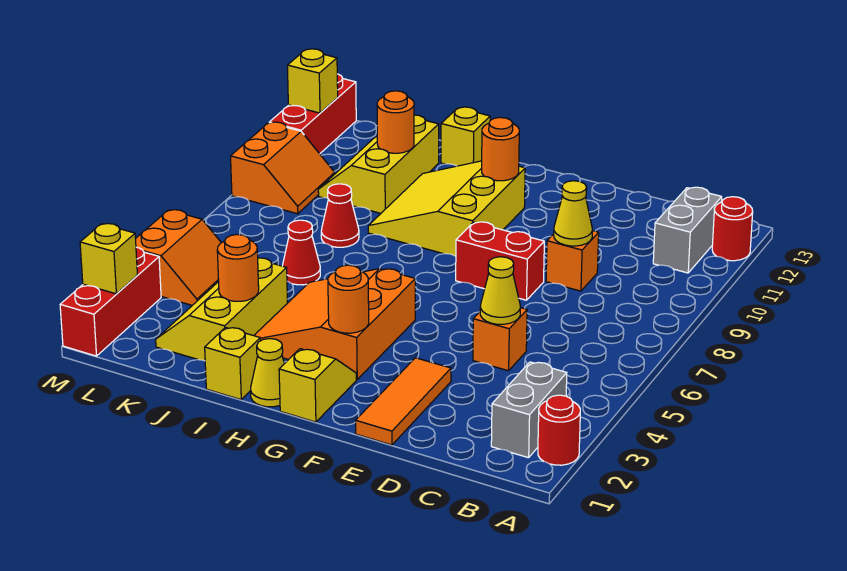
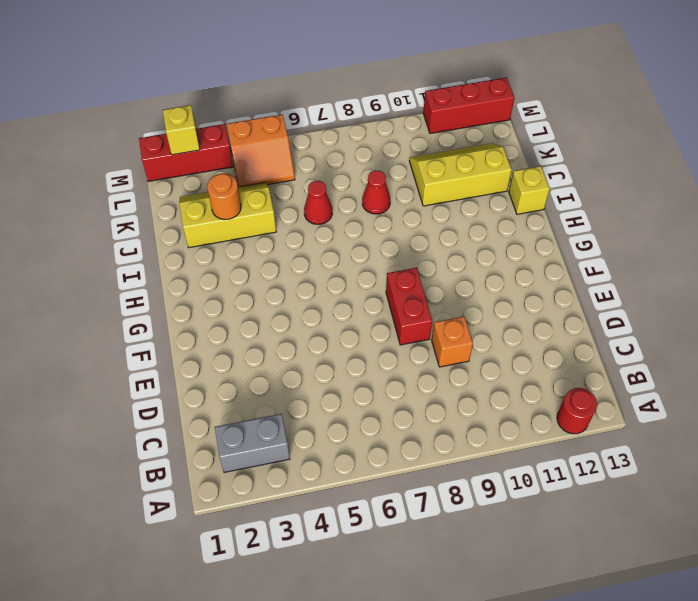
none -> red round brick A2 level 1
none -> grey brick B11:B12 level 1
none -> orange brick D5 level 1
none -> orange tile E1:E3 level 1

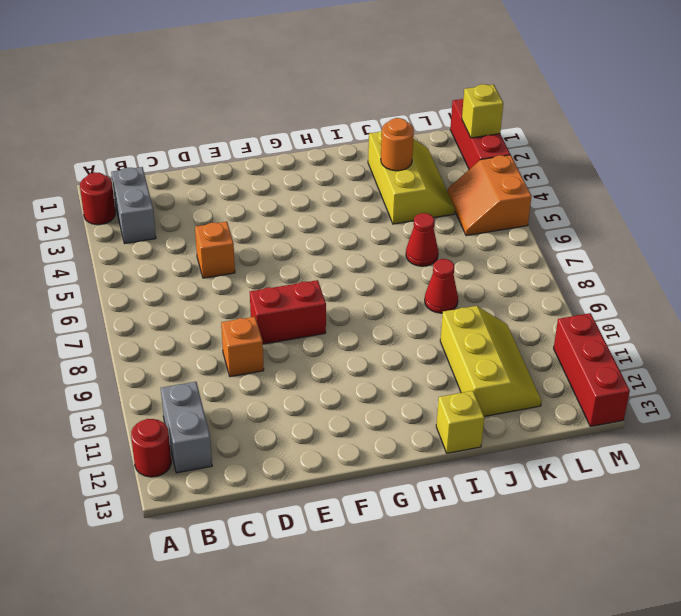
none -> orange tile E1:E3 level 1
none -> yellow slope G1:G2 level 1 top 1
none -> orange slope G3:I5 level 1 top G
none -> yellow slope G9:I11 level 1 top G

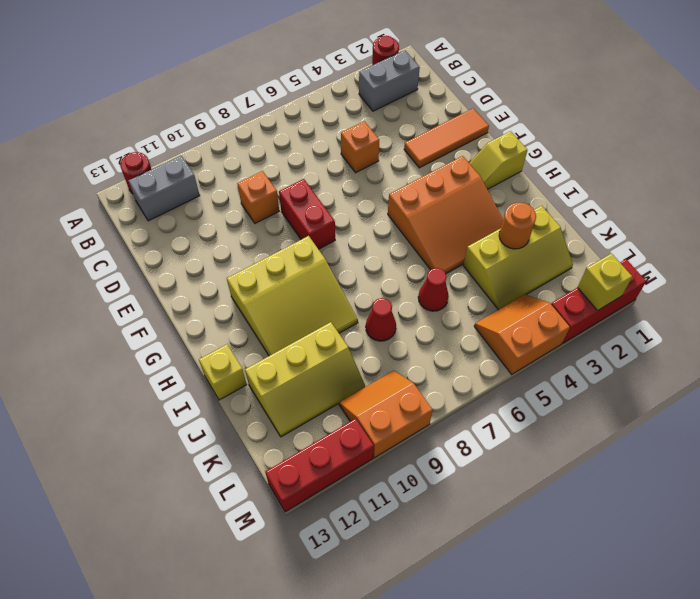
none -> yellow cone H1 level 1
none -> yellow brick I1 level 1
none -> yellow cone D5 level 2
none -> yellow cone D9 level 2

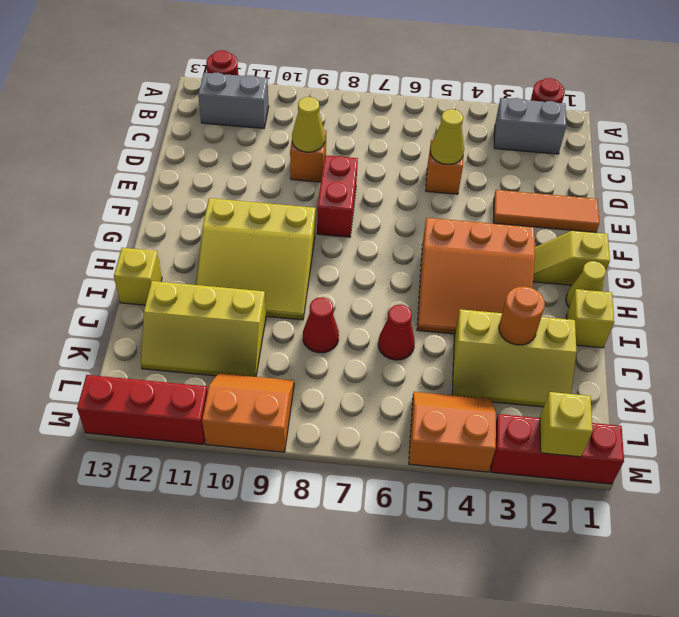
none -> orange round brick G3 level 2
none -> orange round brick G11 level 2
none -> orange round brick J11 level 2
none -> yellow brick M12 level 2

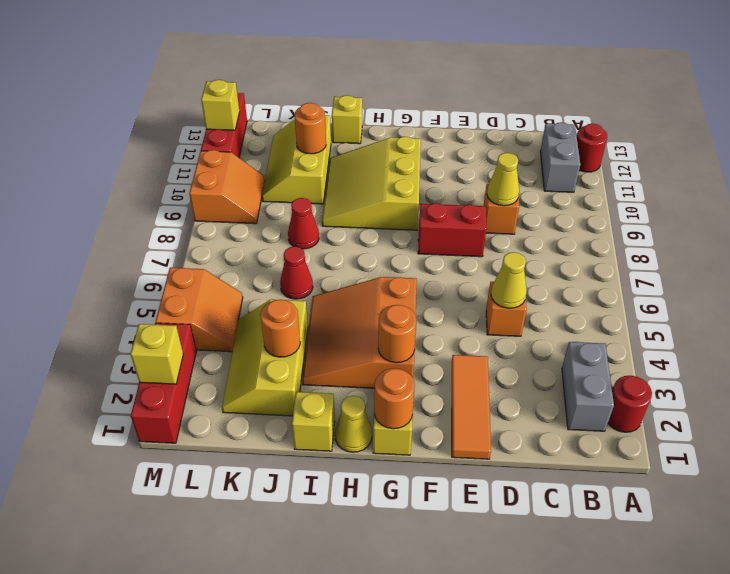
orange round brick G1 level 2 -> orange round brick G11 level 2

